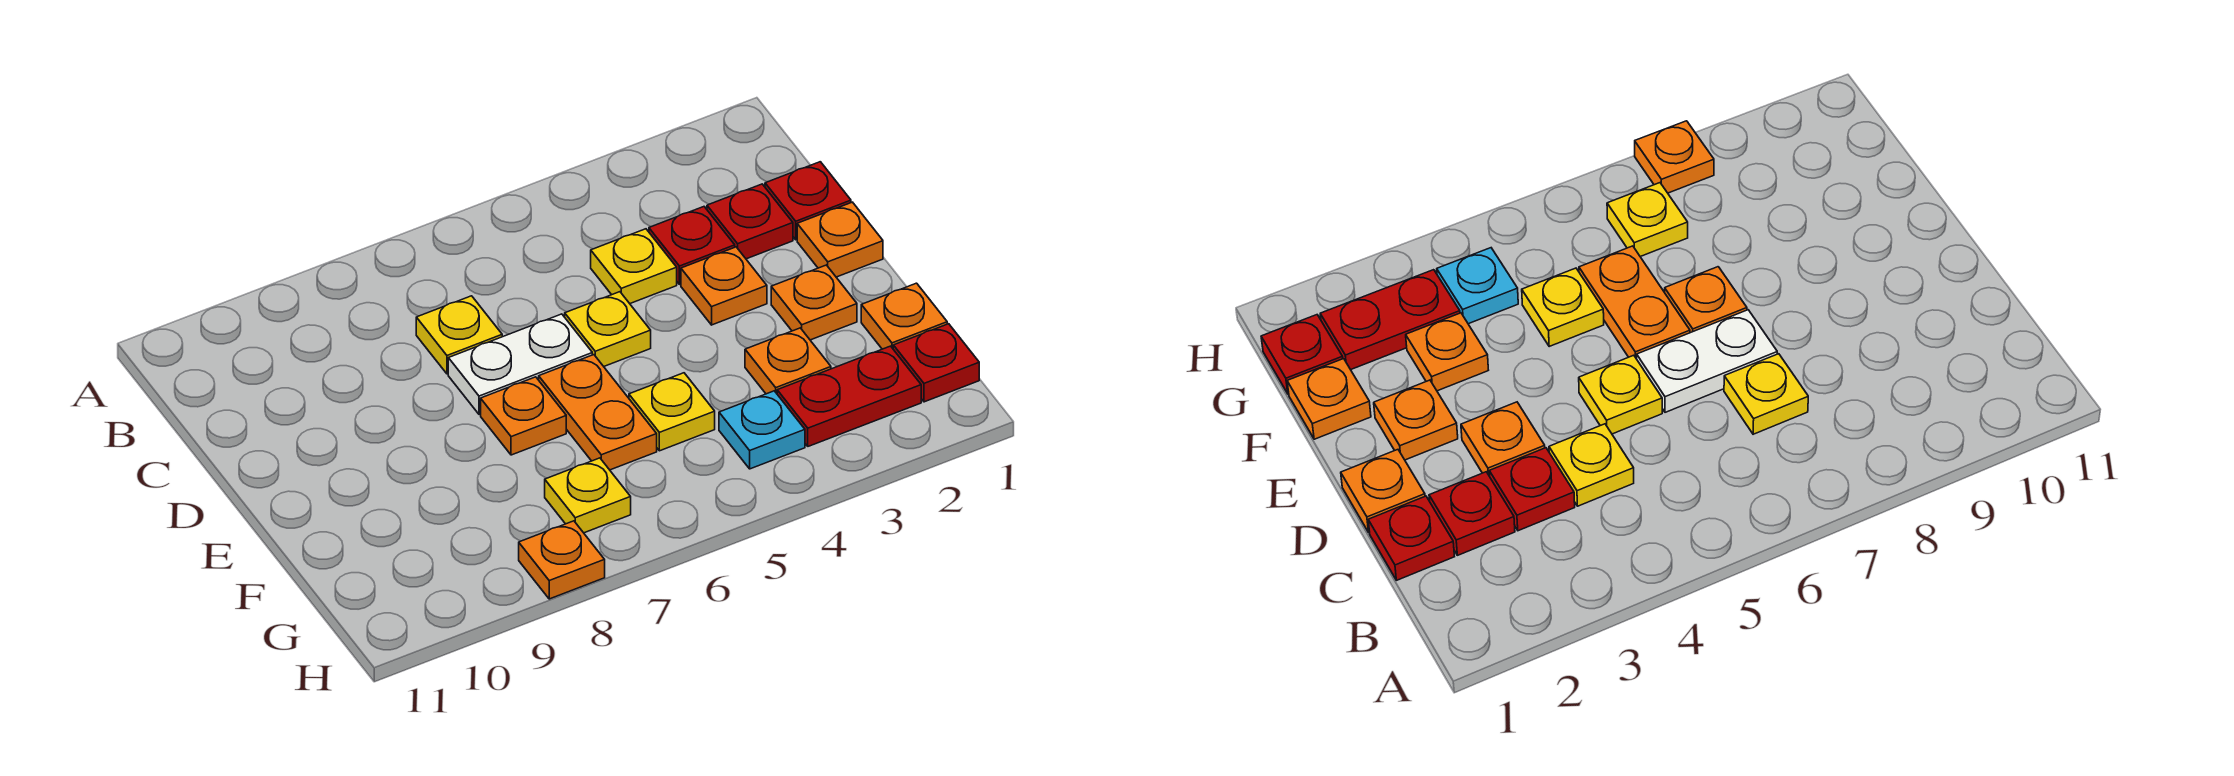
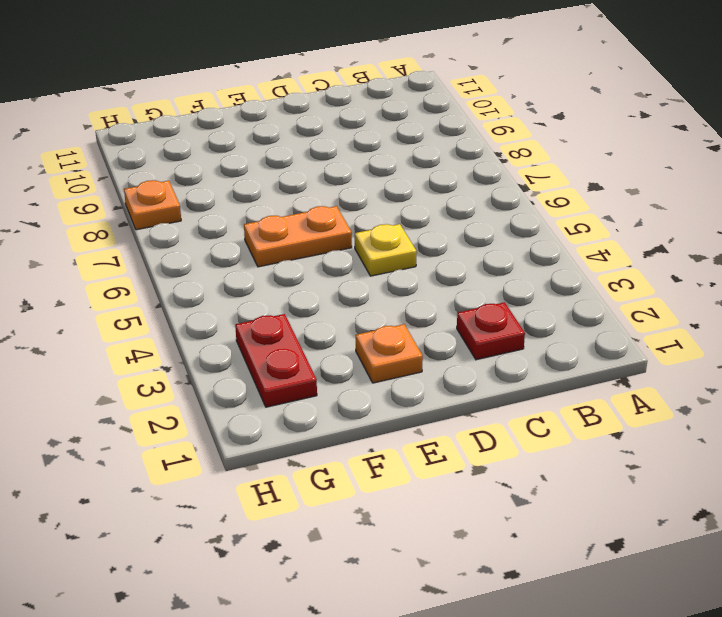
none -> red plate C1 level 1
none -> red plate C3 level 1
none -> yellow plate C4 level 1

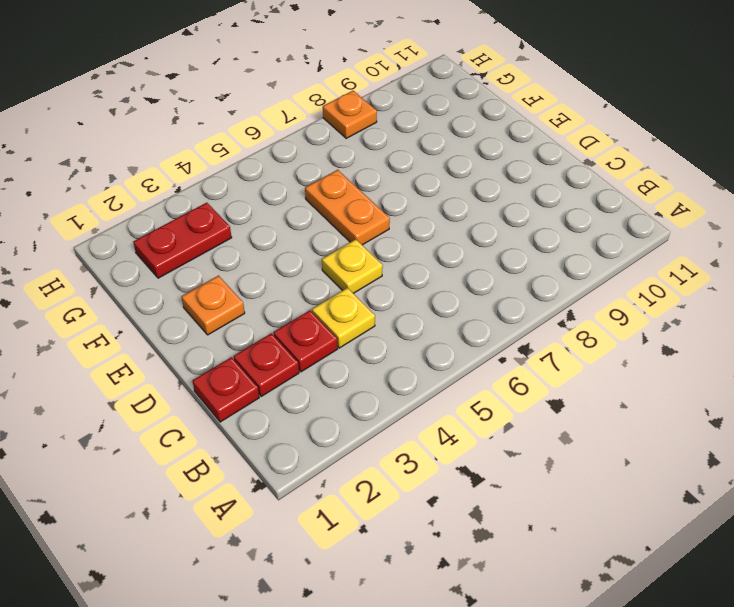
none -> yellow plate C7 level 1
none -> orange plate D1 level 1
none -> orange plate D3 level 1

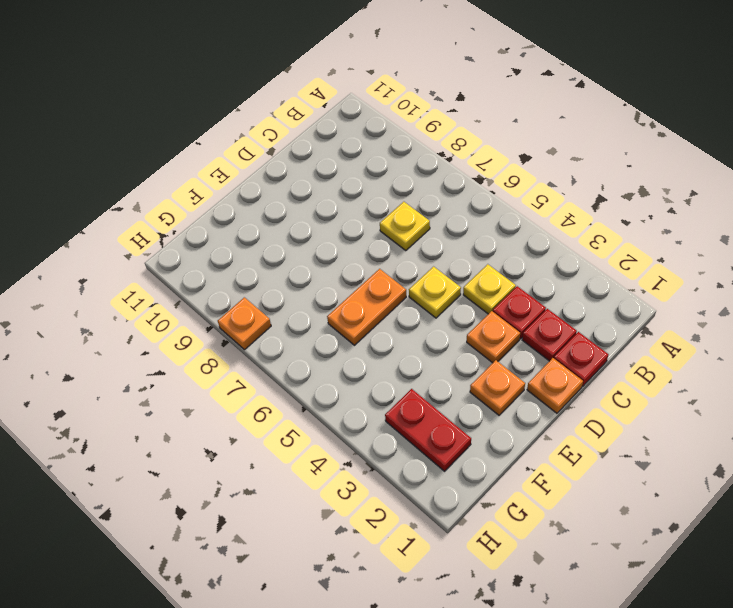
none -> white plate D6:D7 level 1
none -> orange plate E7 level 1
none -> orange plate F1 level 1

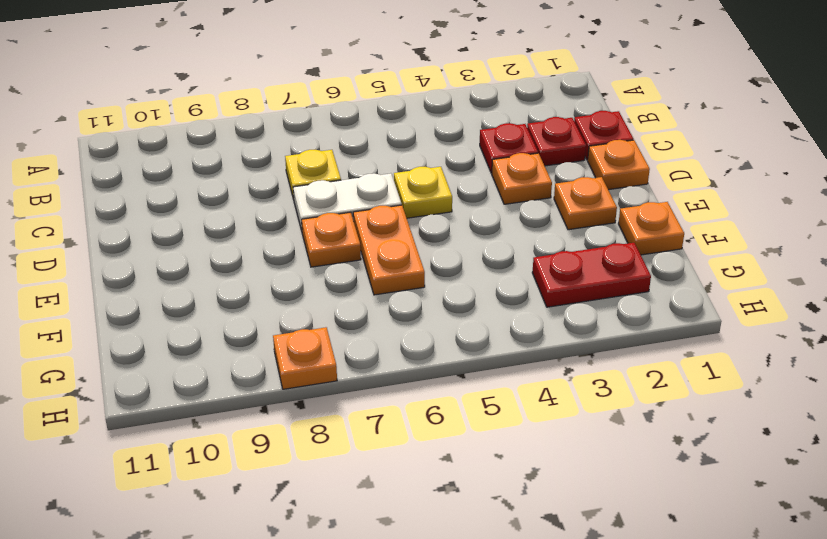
none -> yellow plate C4 level 1
none -> orange plate F3 level 1
none -> yellow plate F5 level 1

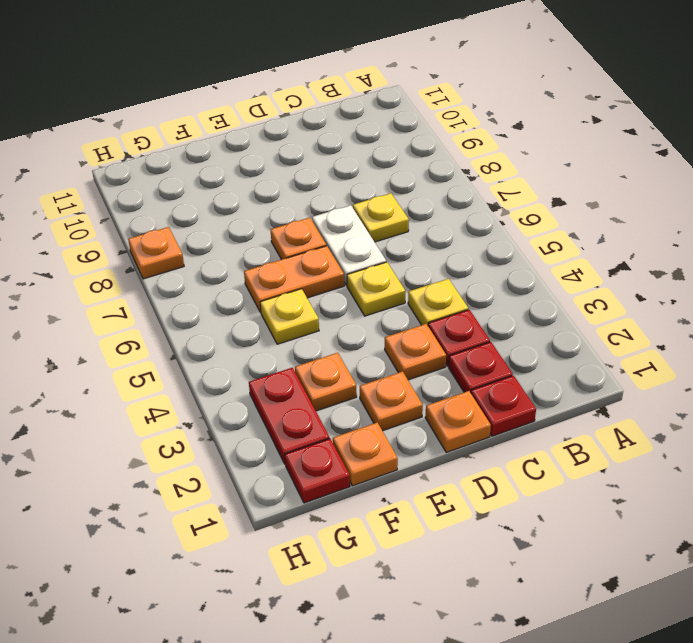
none -> cyan plate G4 level 1
none -> yellow plate G7 level 1

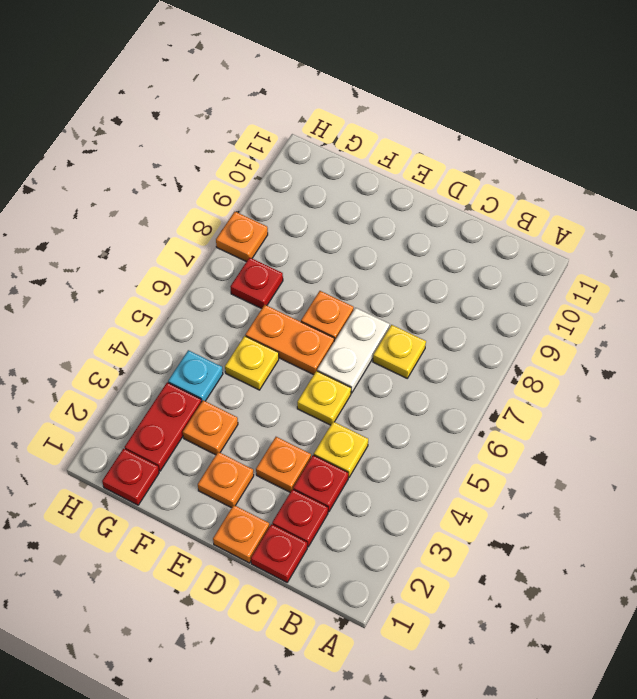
red plate G7 level 1 -> yellow plate G7 level 1
none -> orange plate F1 level 1

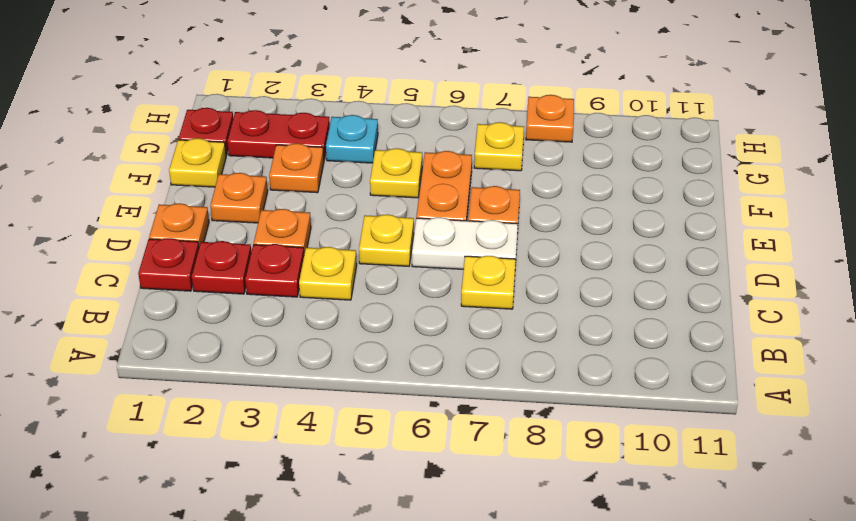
yellow plate F1 level 1 -> orange plate F1 level 1

